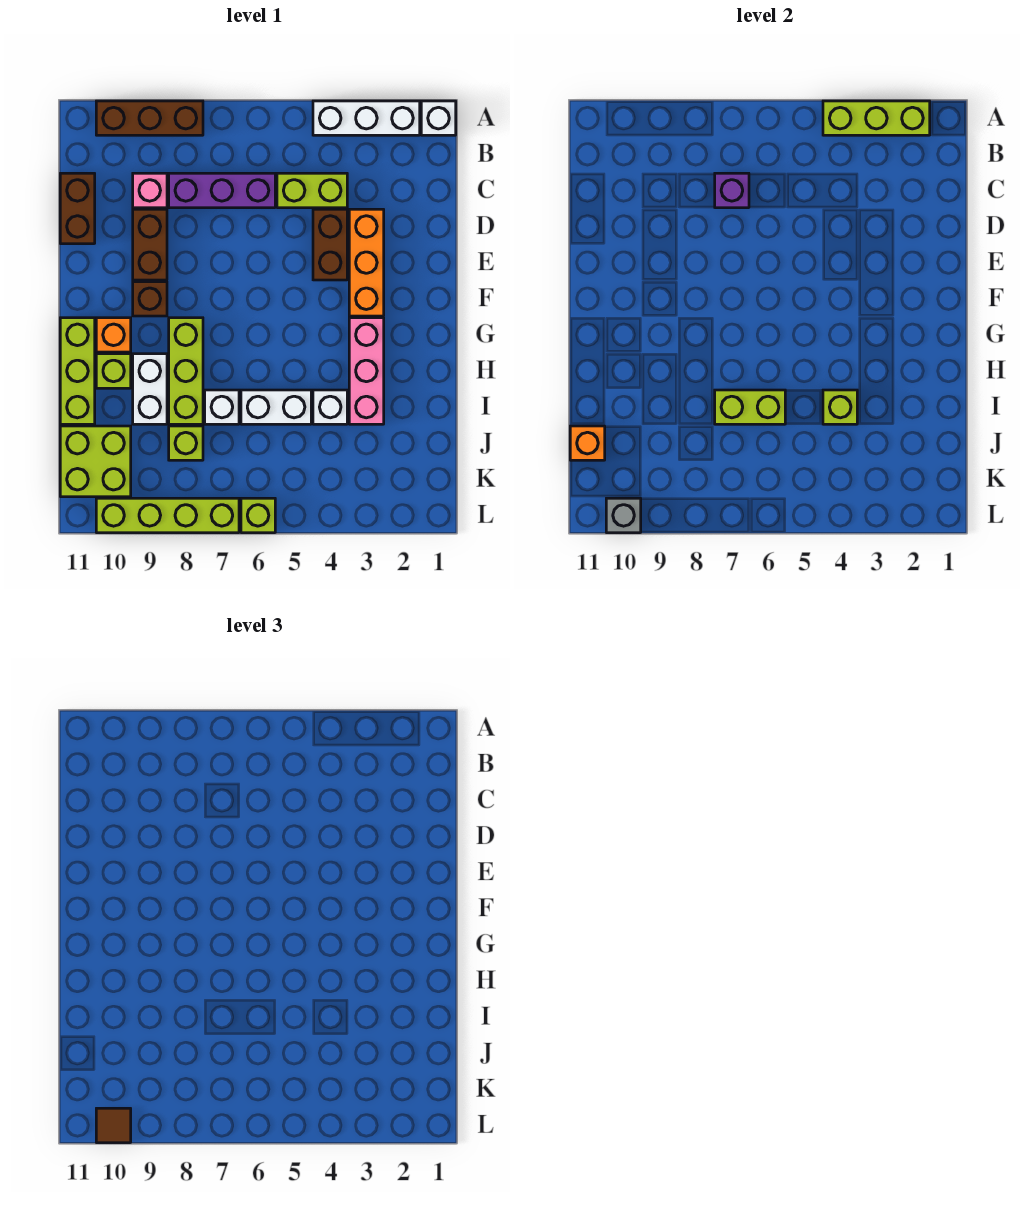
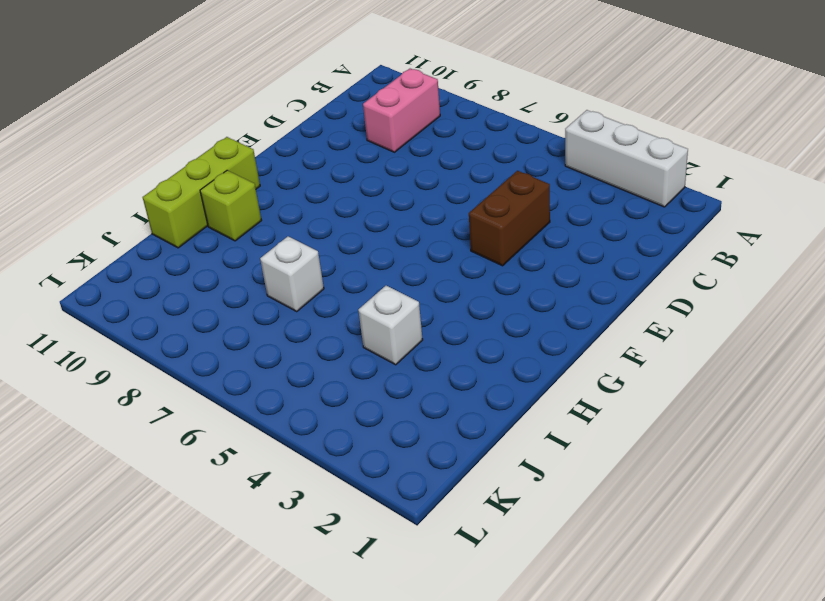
pink brick B9:C9 level 1 -> pink brick C9 level 1
none -> white brick A1 level 1
none -> brown brick A8:A10 level 1
none -> lime brick C4:C5 level 1
none -> purple brick C6:C8 level 1

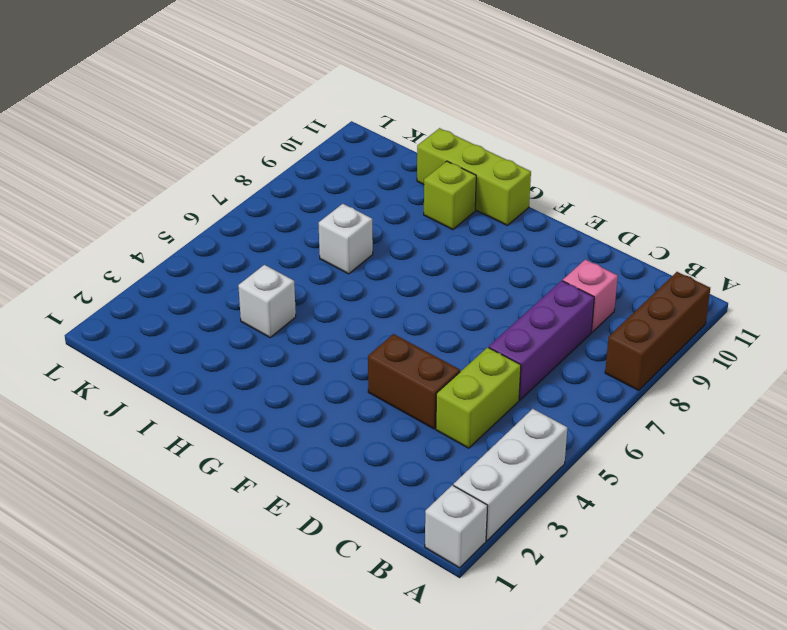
none -> brown brick C11:D11 level 1
none -> orange brick D3:F3 level 1
none -> brown brick D9:E9 level 1
none -> brown brick F9 level 1

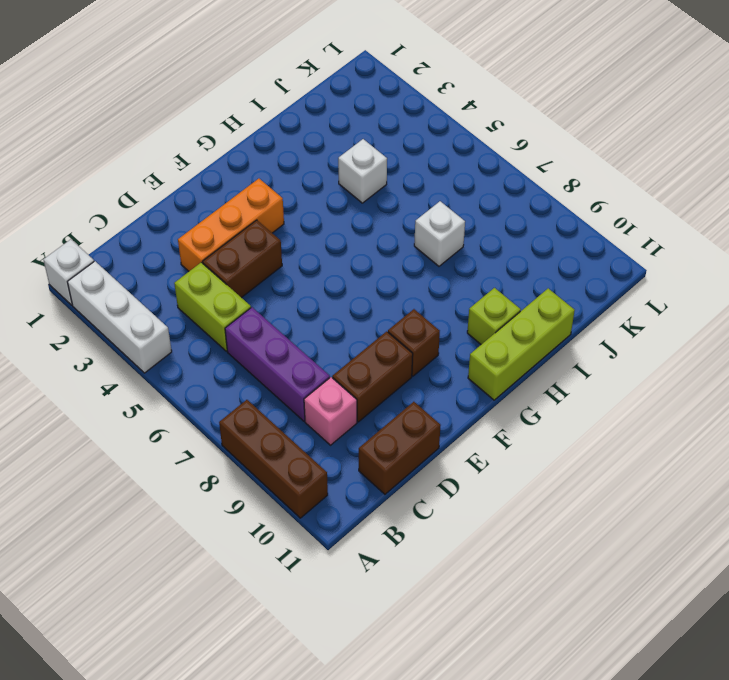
none -> pink brick G3:I3 level 1
none -> lime brick G8:I8 level 1
none -> orange brick G10 level 1
none -> white brick H9:I9 level 1

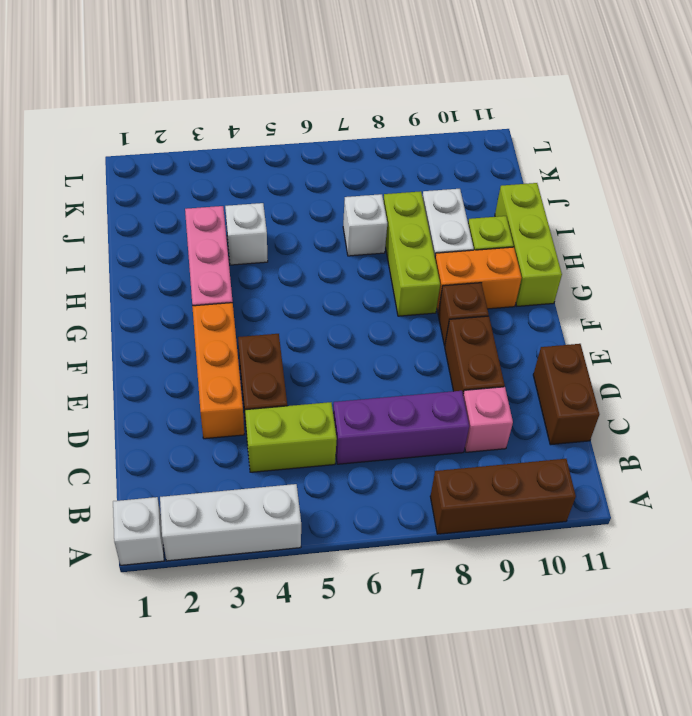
orange brick G9:G10 level 1 -> orange brick G10 level 1
none -> white brick I5:I6 level 1
none -> lime brick J8 level 1
none -> lime brick J10:K11 level 1
none -> lime brick L6 level 1

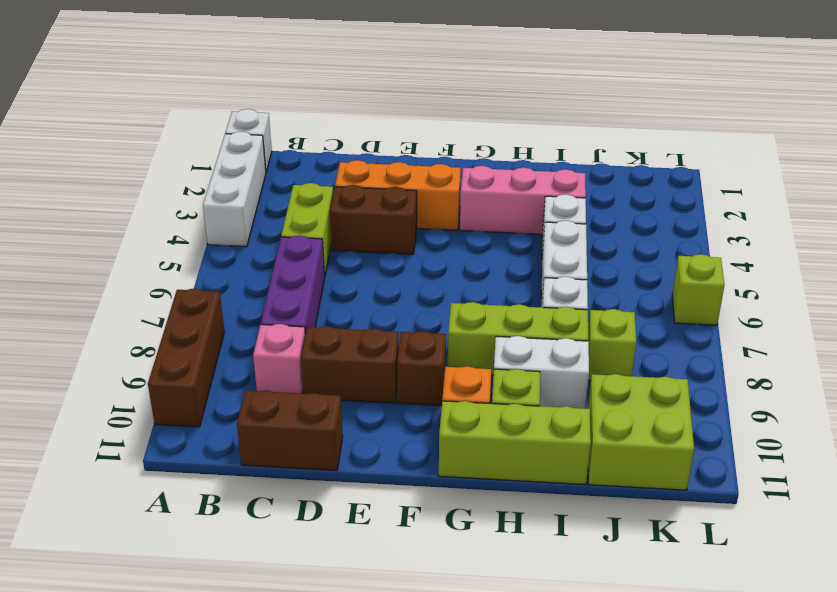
none -> lime brick L7:L10 level 1
none -> lime brick A2:A4 level 2
none -> purple brick C7 level 2
none -> lime brick I4 level 2

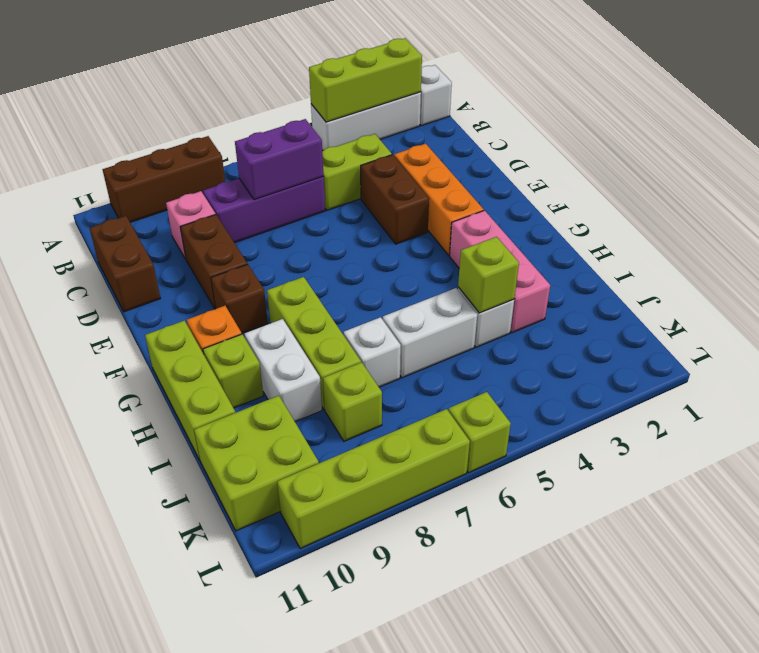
purple brick C6:C7 level 2 -> purple brick C7 level 2
none -> lime brick I6:I7 level 2
none -> orange brick J11 level 2
none -> grey brick L10 level 2
none -> brown tile L10 level 3

